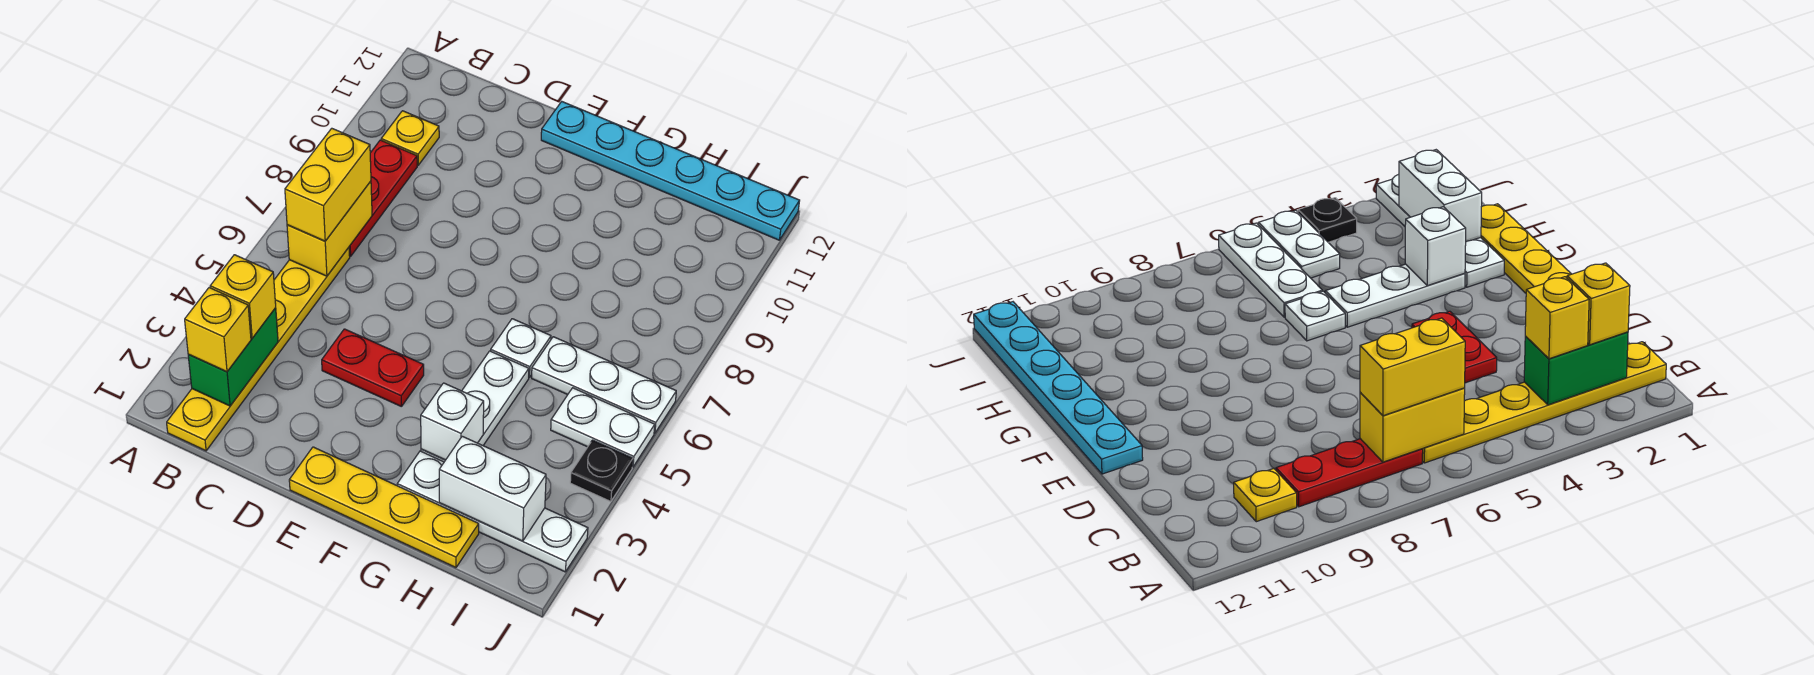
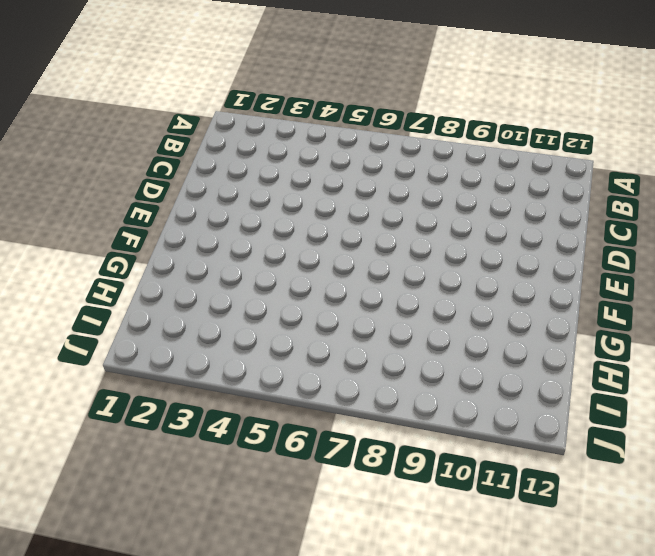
none -> yellow plate B1:B6 level 1
none -> red plate B7:B9 level 1
none -> yellow plate B10 level 1

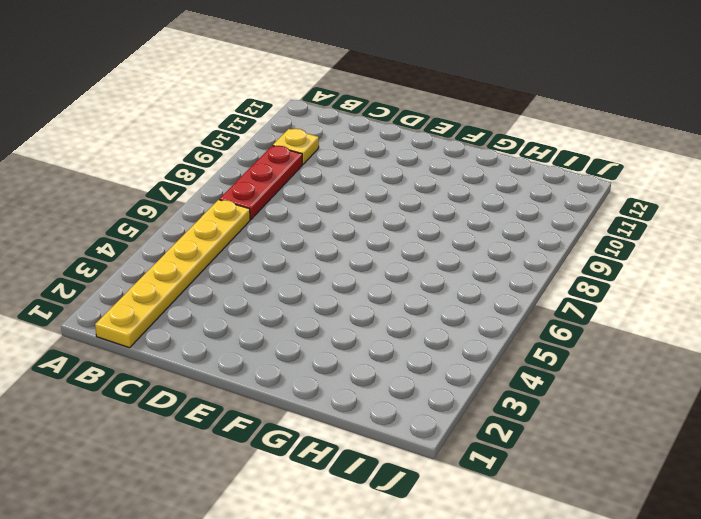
none -> red plate D4:E4 level 1
none -> yellow plate E1:H1 level 1
none -> cyan plate E12:J12 level 1

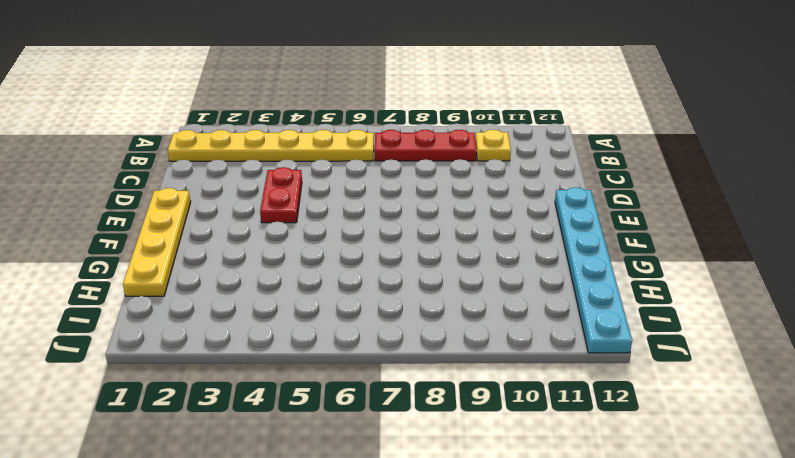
none -> white plate G2:J2 level 1
none -> white plate G3:G5 level 1
none -> white plate G6 level 1

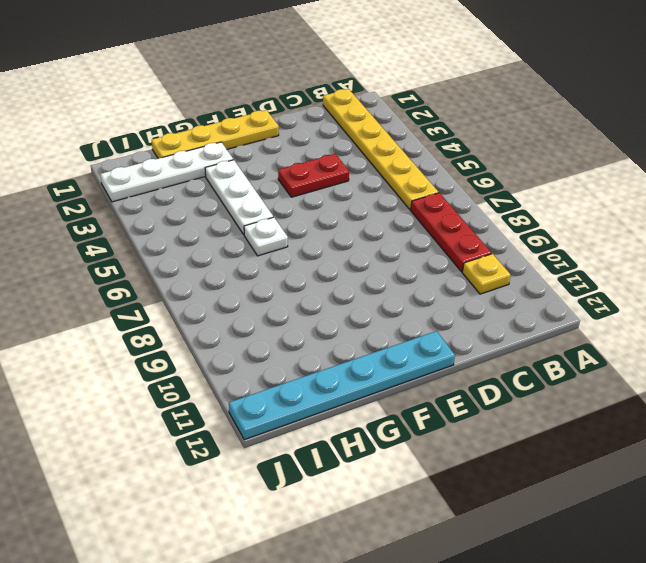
none -> white plate H6:J6 level 1
none -> white plate I5:J5 level 1
none -> black plate J4 level 1

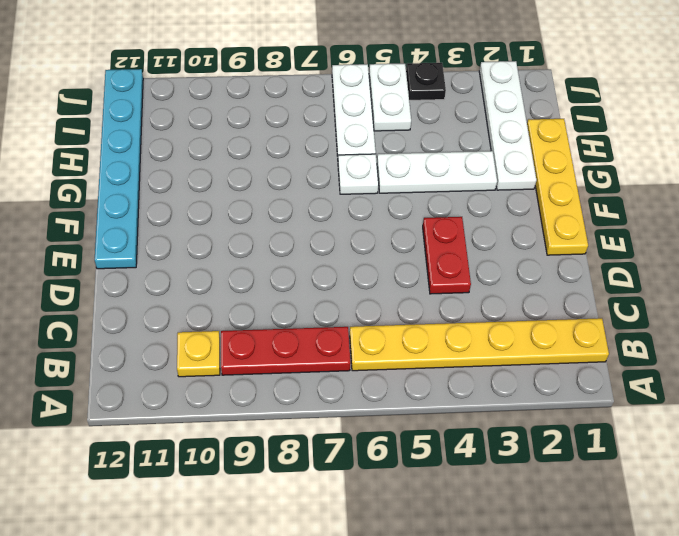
none -> green brick B2:B3 level 2
none -> yellow brick B6:B7 level 2
none -> white brick G3 level 2

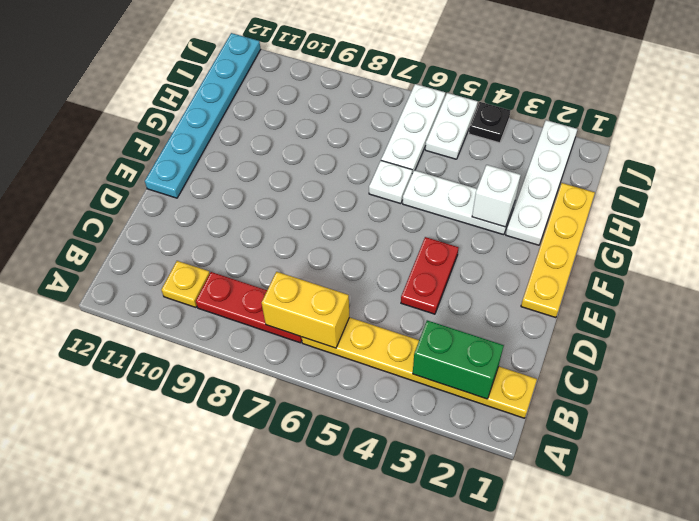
none -> white brick H2:I2 level 2
none -> yellow brick B2 level 3
none -> yellow brick B3 level 3

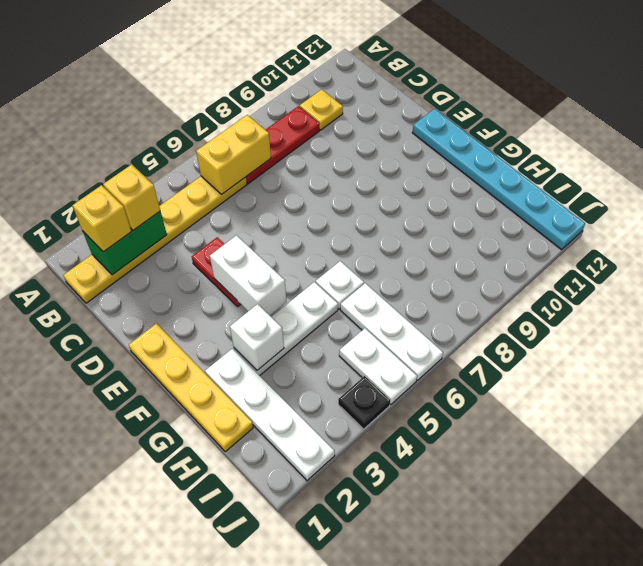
white brick E4:F4 level 2 -> white brick H2:I2 level 2
none -> yellow brick B6:B7 level 3

